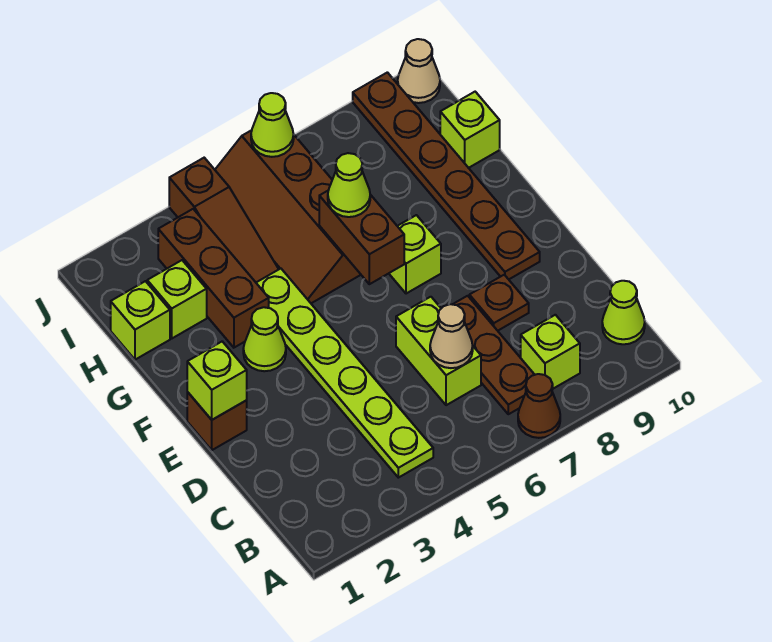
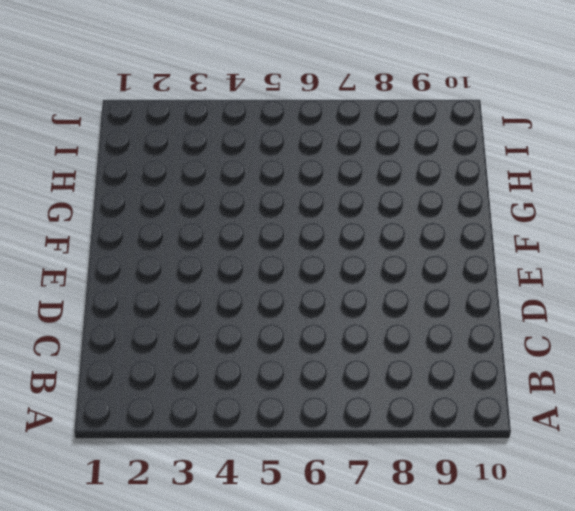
none -> brown cone A7 level 1
none -> lime plate B4:G4 level 1
none -> brown plate B7:D7 level 1

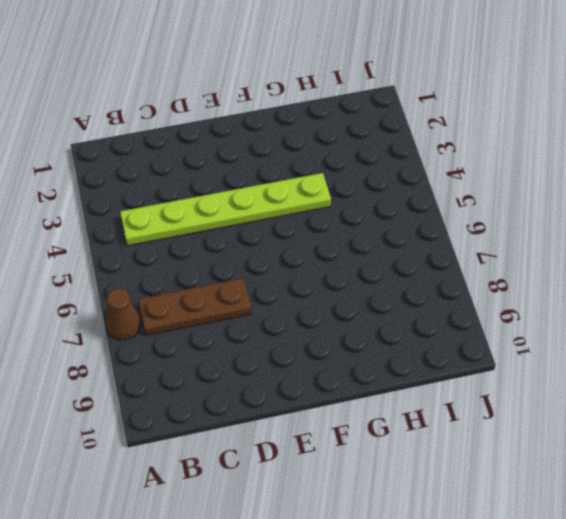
none -> lime brick B8 level 1
none -> lime cone B10 level 1
none -> lime brick C6:D6 level 1

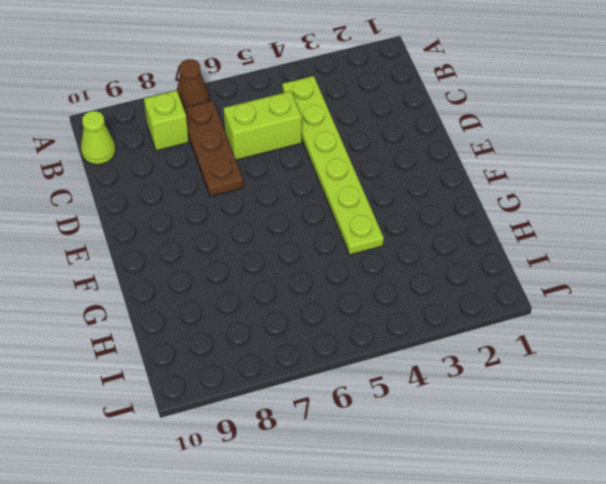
lime brick C5:C6 level 1 -> lime brick C6:D6 level 1
none -> brown plate D8 level 1
none -> brown brick E1 level 1
none -> brown plate E9:J9 level 1

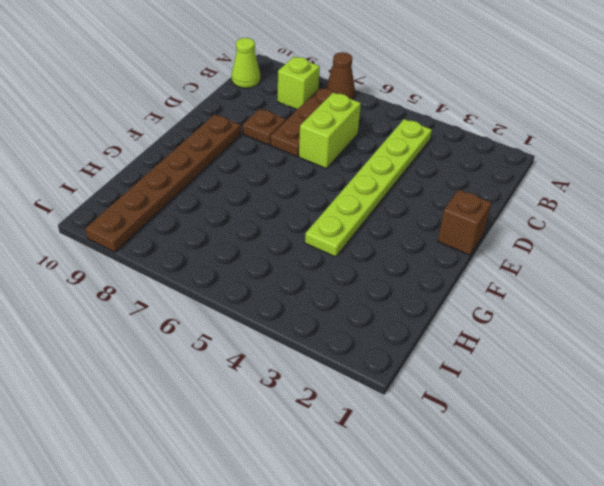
none -> lime cone F3 level 1
none -> lime brick F7 level 1
none -> brown brick G3:I3 level 1

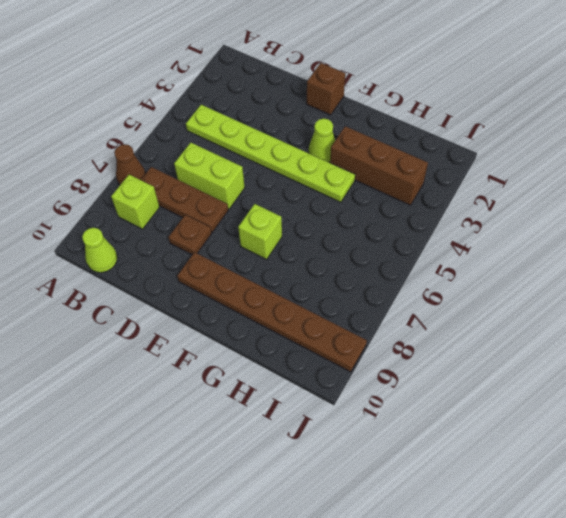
none -> brown slope G5:J6 level 1 top 6
none -> lime brick H1 level 1
none -> lime brick H2 level 1

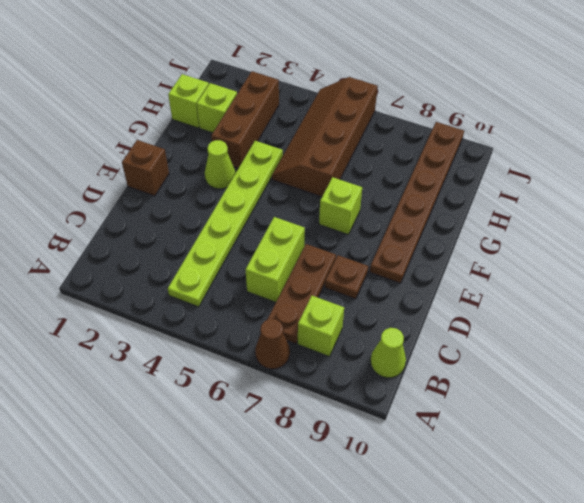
none -> brown slope H4:J4 level 1 top J
none -> lime brick H10 level 1
none -> tan cone J10 level 1

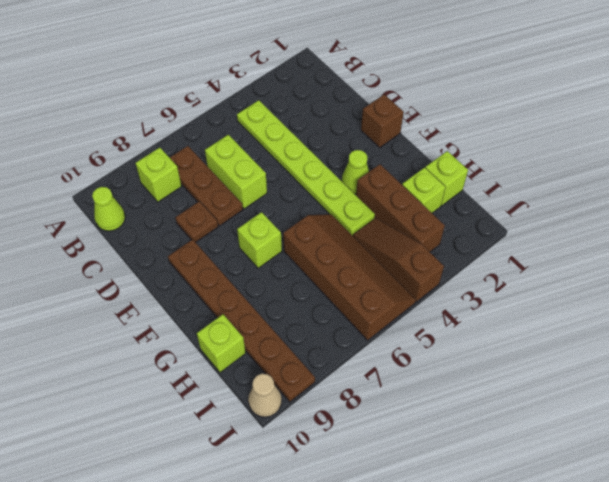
none -> brown cone A7 level 1
none -> tan cone C6 level 2
none -> lime brick E1 level 2

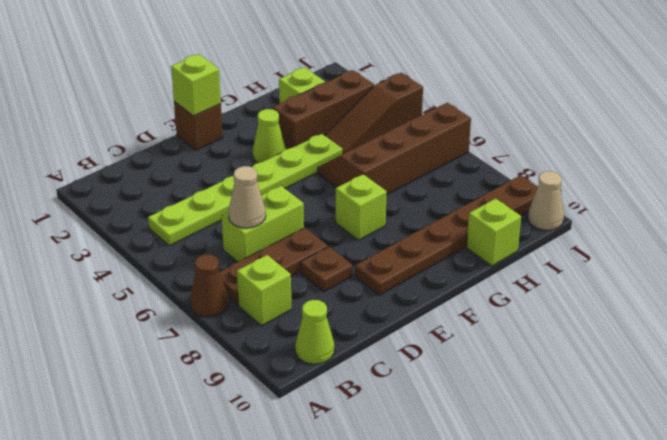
none -> lime brick H1 level 1
none -> brown brick F6:G6 level 2
none -> lime cone J6 level 2

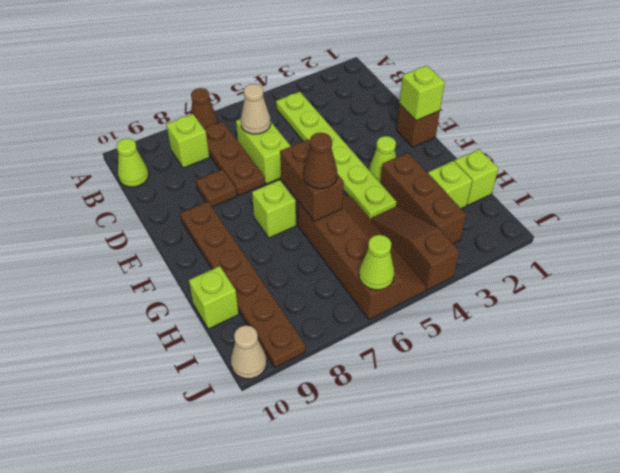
brown cone G6 level 3 -> lime cone G6 level 3

